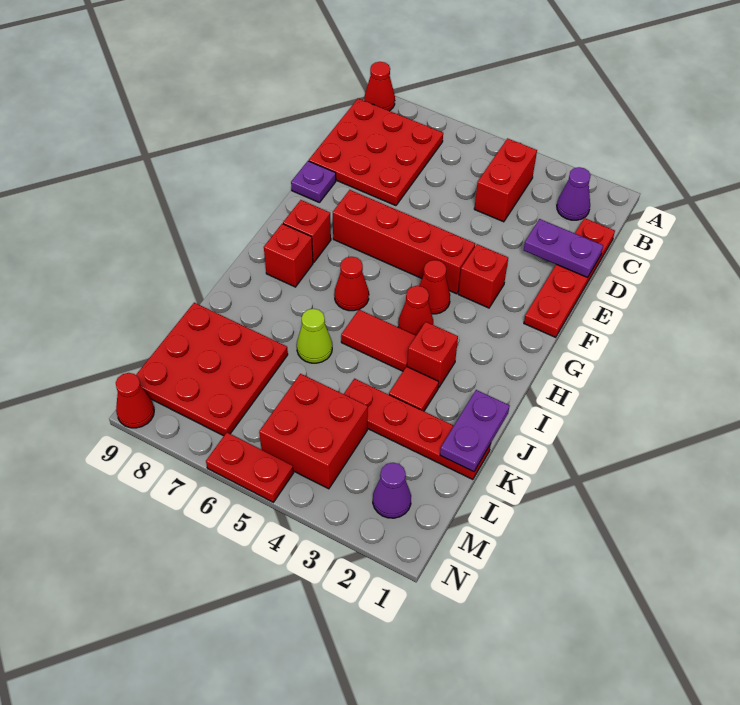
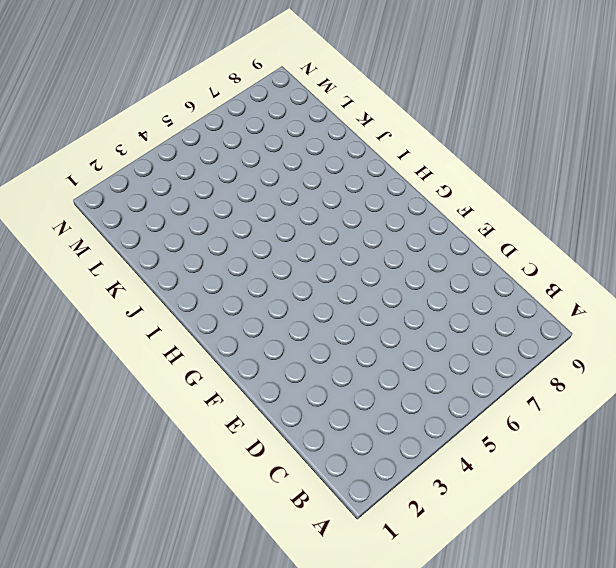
none -> red cone A9 level 1
none -> purple cone B2 level 1
none -> red brick B4:C4 level 1

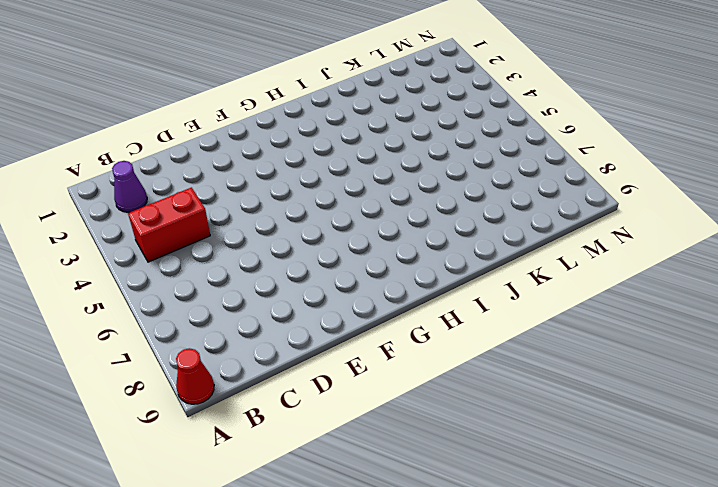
none -> red plate B7:D9 level 1
none -> red plate C1:F1 level 1
none -> purple plate E9 level 1

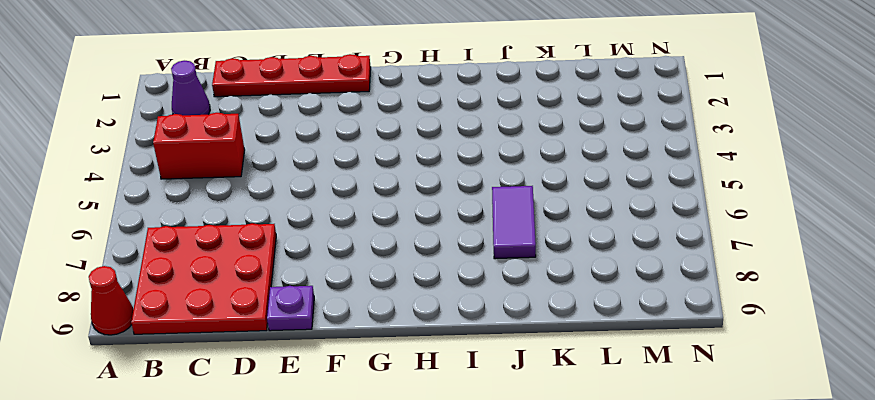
purple tile J6:J7 level 1 -> lime cone J6 level 1
none -> red brick F3 level 1
none -> red brick F4:F7 level 1
none -> red cone G4 level 1

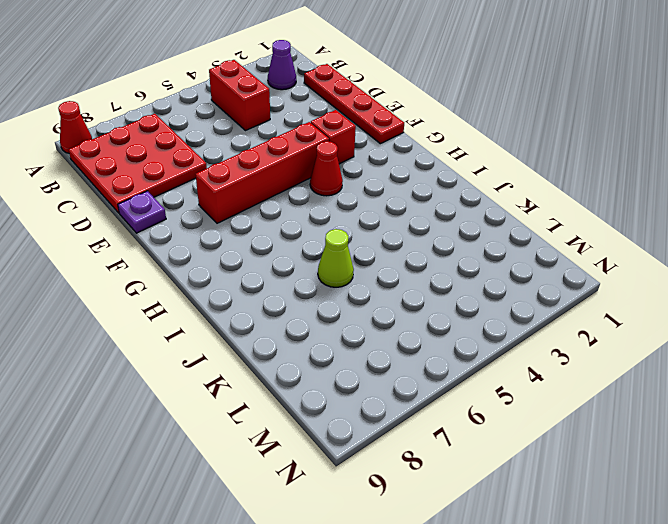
none -> red brick G8 level 1
none -> red cone H4 level 1
none -> red cone H6 level 1

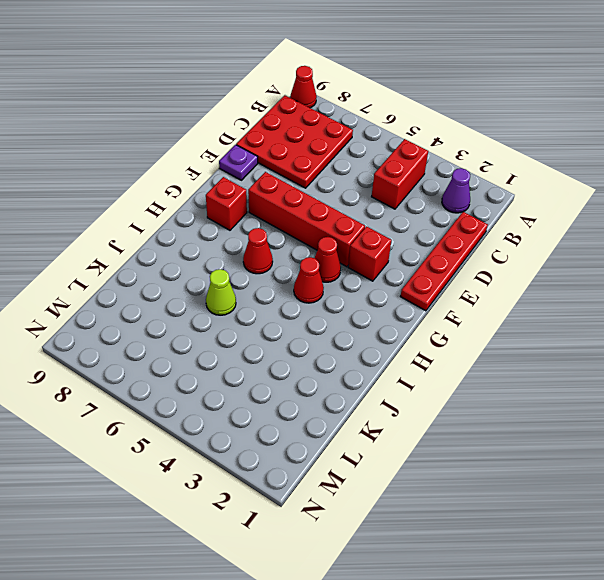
none -> red brick H8 level 1
none -> red brick I3 level 1
none -> red tile I4:I5 level 1

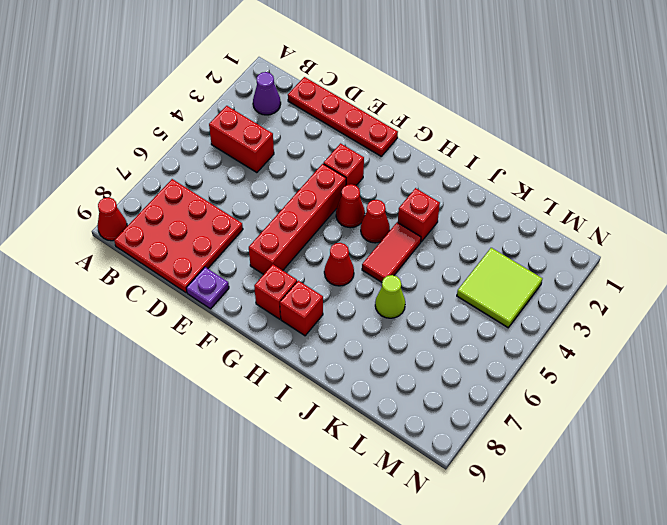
lime tile L3:M4 level 1 -> red brick L4:M5 level 1
none -> red tile J3 level 1
none -> red plate K1:K4 level 1
none -> red plate K7:M9 level 1

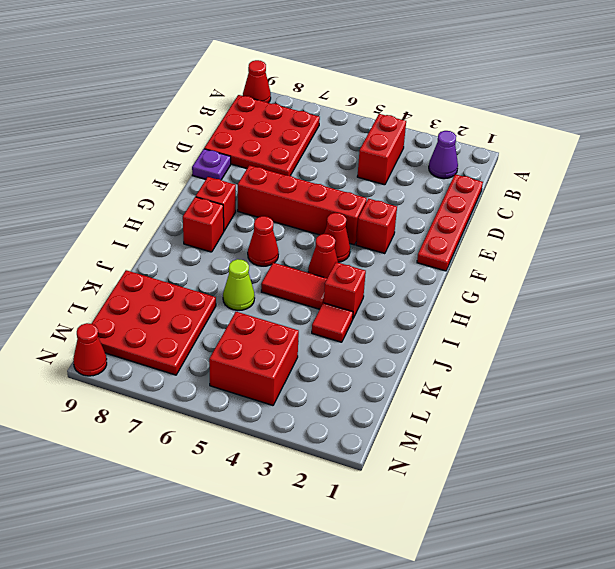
none -> red plate K1:K4 level 1
none -> purple cone M2 level 1
none -> red plate N5:N6 level 1

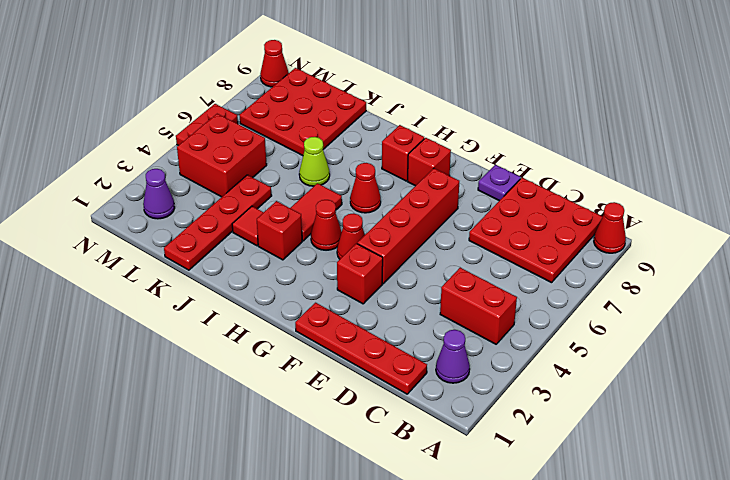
none -> purple plate D1:D2 level 2
none -> purple plate J1:K1 level 2

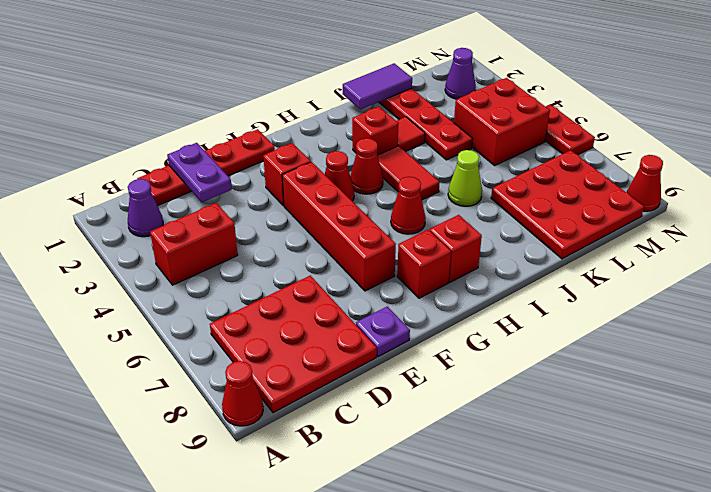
purple tile J1:K1 level 2 -> purple plate J1:K1 level 2

